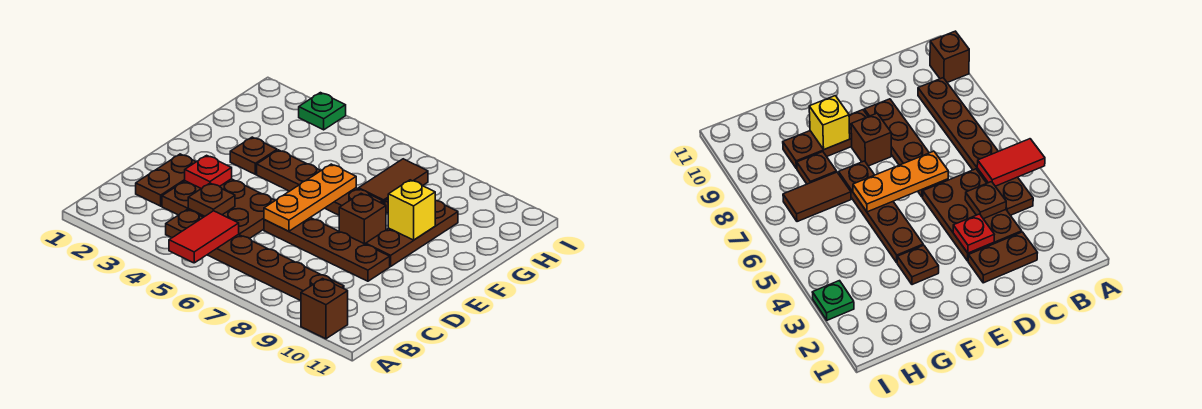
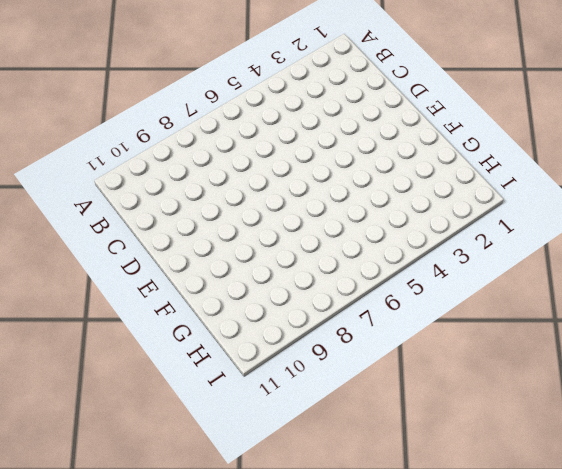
none -> brown brick A10 level 1
none -> brown plate B4:B9 level 1
none -> brown plate C2:D2 level 1

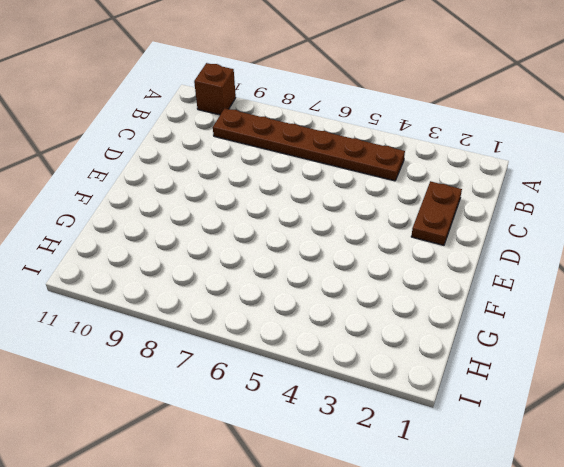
none -> brown plate C3:D5 level 1
none -> brown plate D6:D9 level 1
none -> brown brick E8 level 1

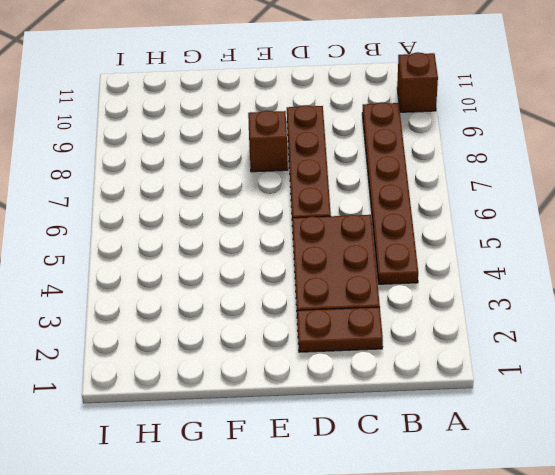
none -> brown plate E9:G9 level 1
none -> brown plate F3 level 1
none -> brown plate F4:F7 level 1

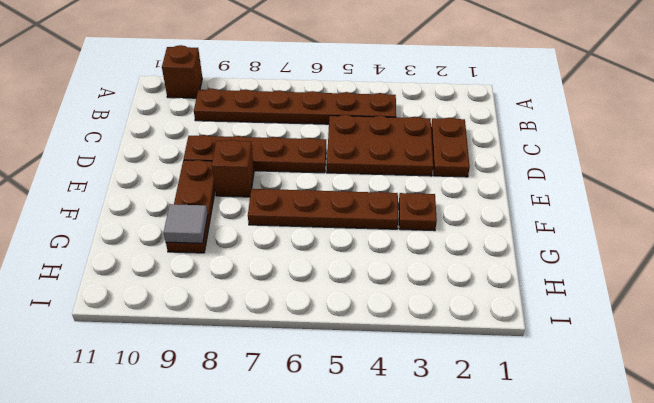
grey tile G9 level 2 -> none
none -> brown tile G7:H7 level 1
none -> brown plate G8 level 1
none -> green plate I3 level 1

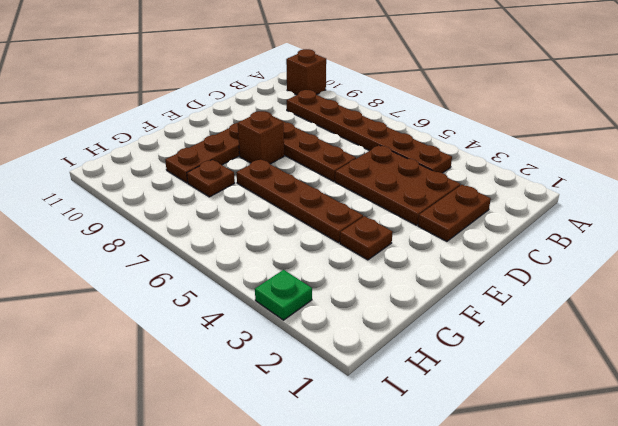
none -> brown tile G7:H7 level 1
none -> red tile A5:B5 level 2
none -> brown plate C4 level 2

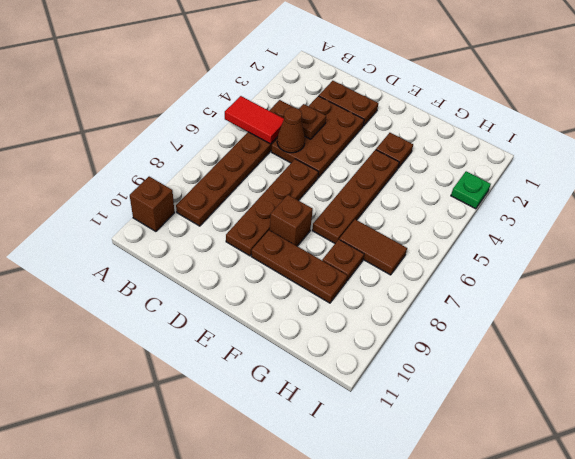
brown cone C5 level 2 -> none
none -> red plate D3 level 2
none -> orange plate D6:F6 level 2
none -> yellow brick F9 level 2

